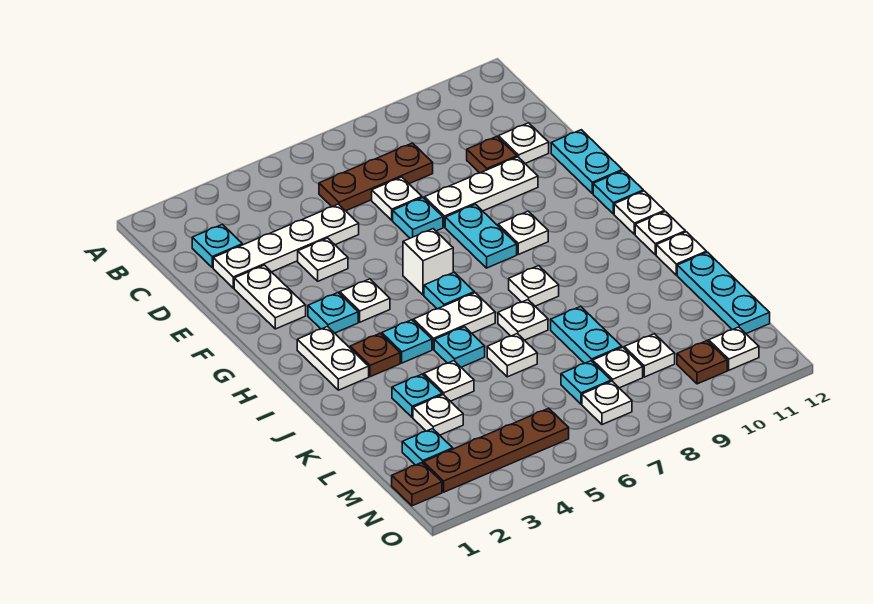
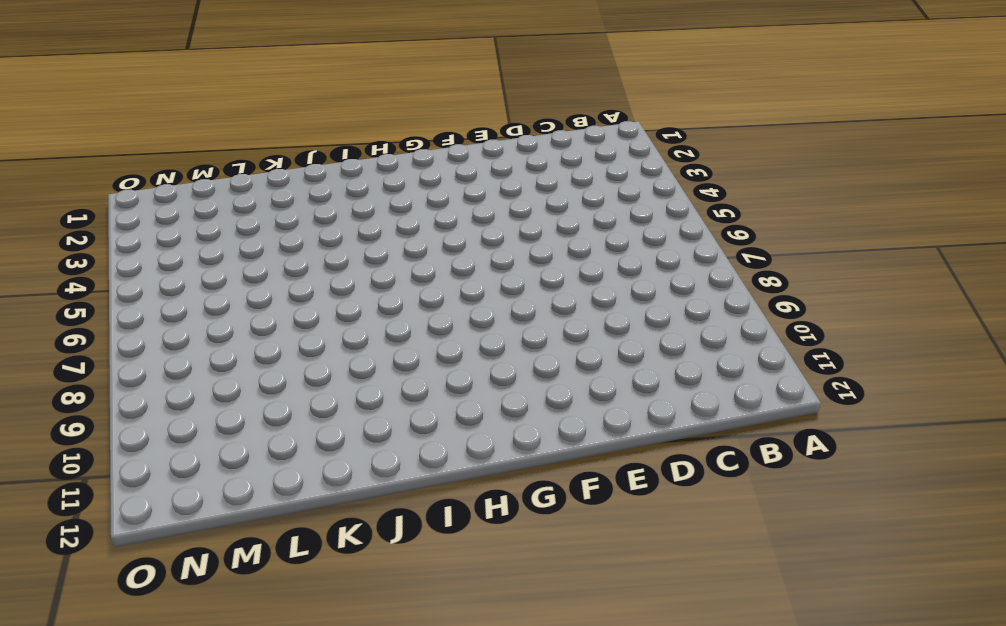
none -> cyan plate C2 level 1
none -> brown plate C6:C8 level 1
none -> white plate D2:D5 level 1
none -> white plate D7 level 1

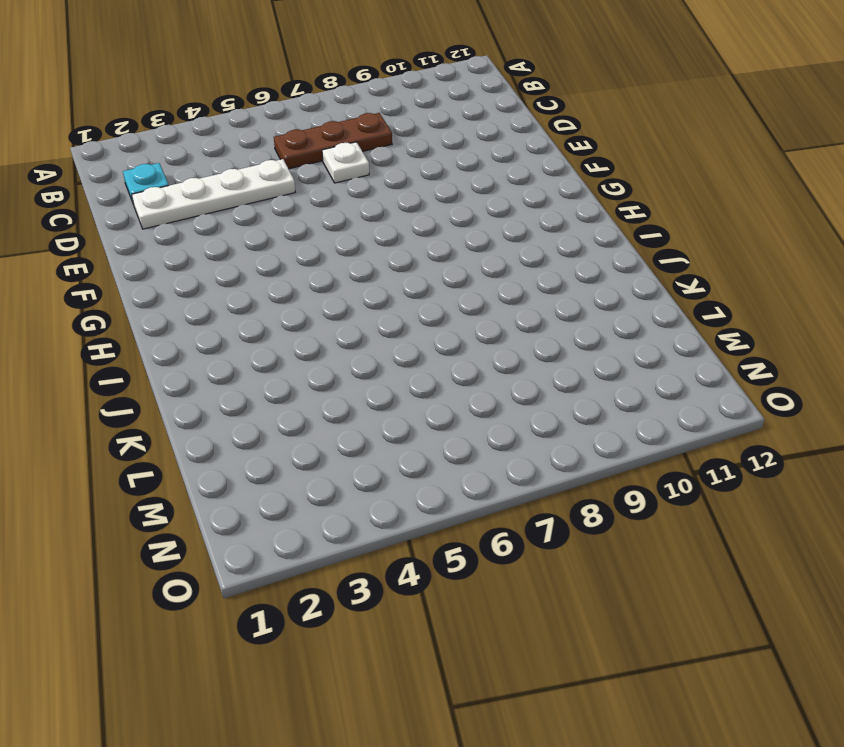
none -> brown plate D10 level 1
none -> white plate D11 level 1
none -> white plate E2:F2 level 1
none -> white plate E4 level 1

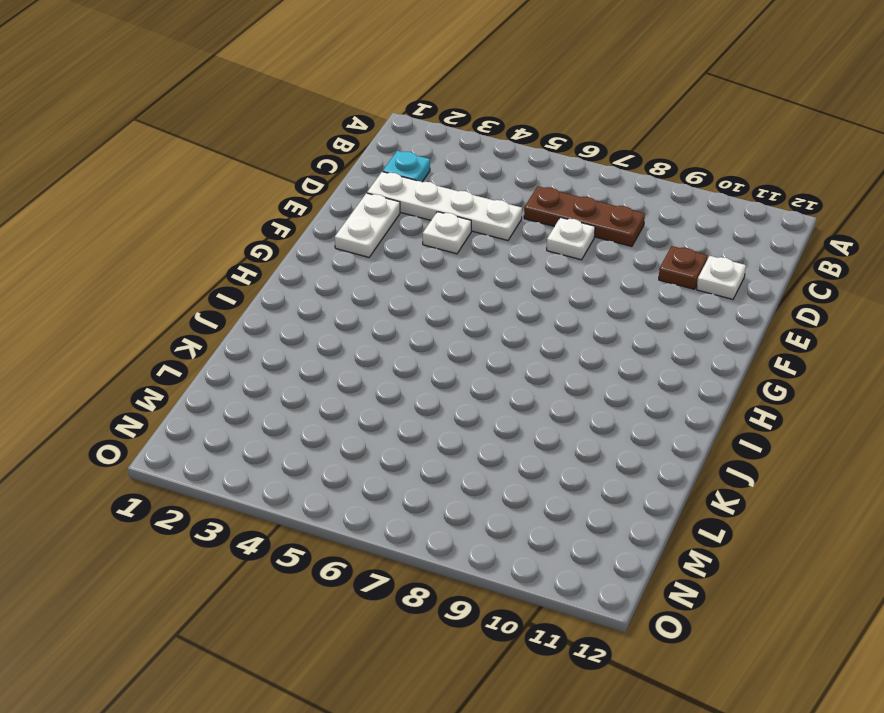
none -> cyan plate E7 level 1
none -> white plate E8:E10 level 1
none -> cyan plate E12:F12 level 1
none -> cyan plate F8:G8 level 1

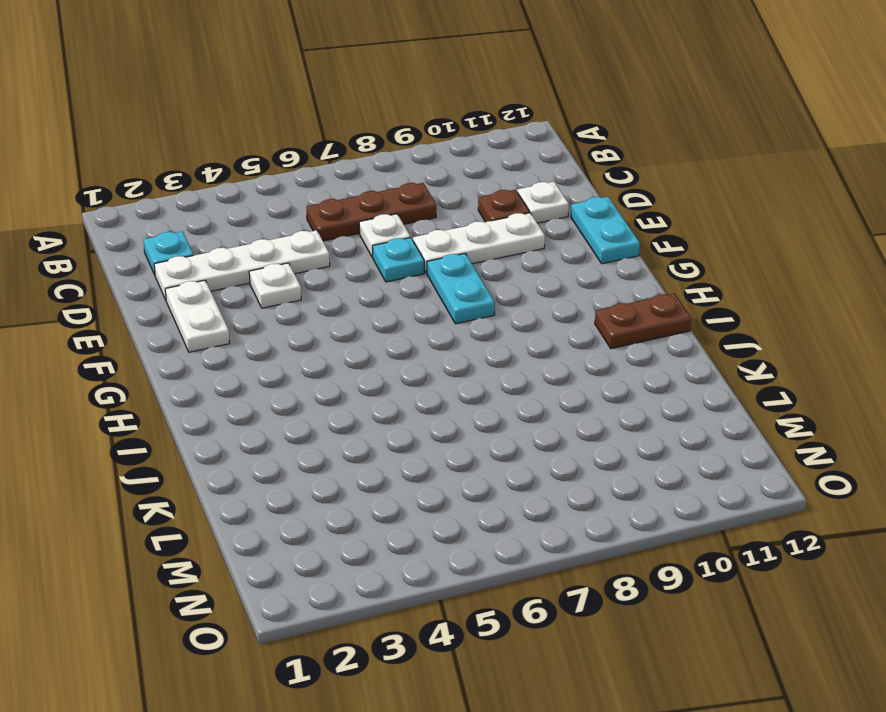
brown plate I11:I12 level 1 -> white plate I12 level 1
none -> cyan plate G3 level 1
none -> white plate G4 level 1
none -> white brick G6 level 1
none -> white plate G9 level 1

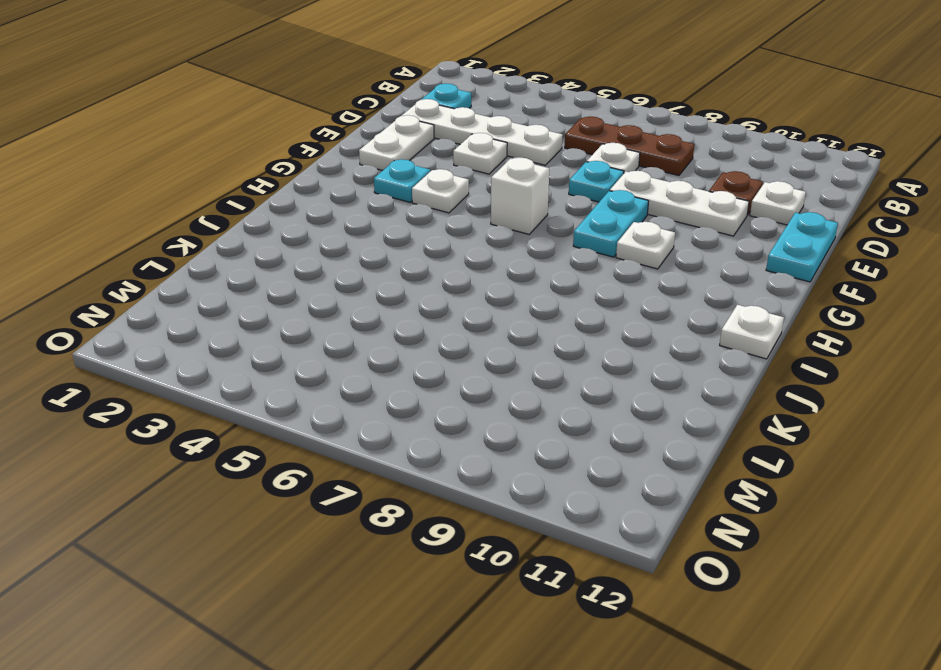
none -> cyan plate G12 level 1
none -> white plate H2:I2 level 1
none -> cyan plate H6 level 1
none -> white plate H12 level 1

